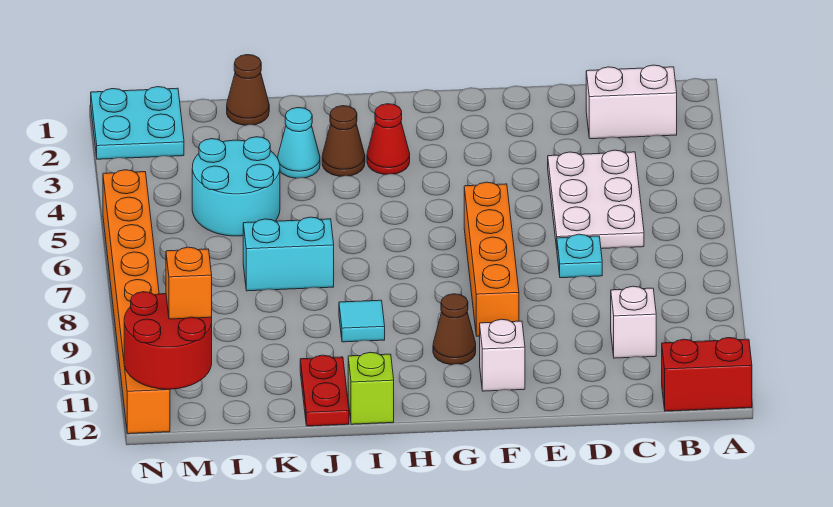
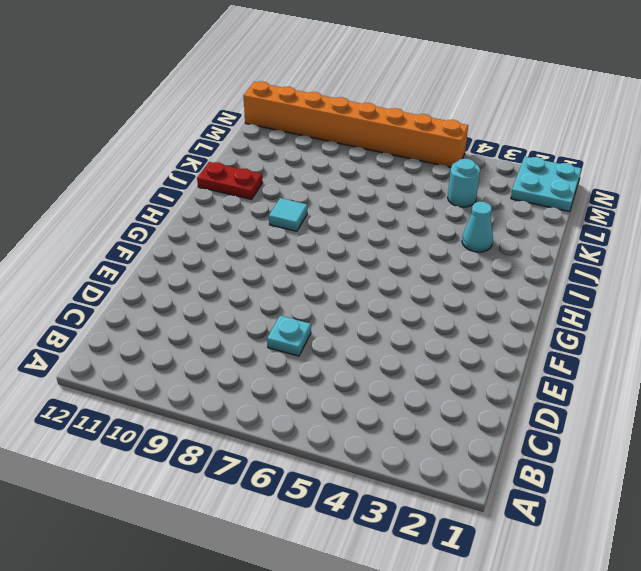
cyan round brick L4 level 1 -> cyan round brick K4:L5 level 1
none -> red brick A12:B12 level 1
none -> white brick B2:C2 level 1
none -> white plate C4:D6 level 1

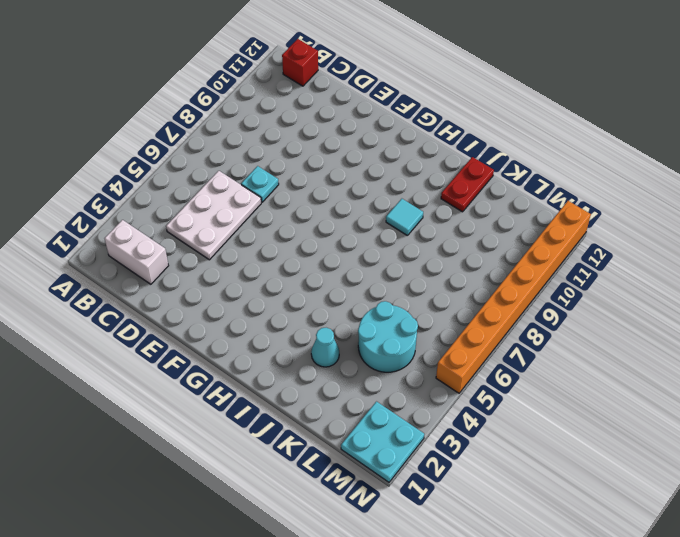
red brick B12 level 1 -> red brick A12:B12 level 1
none -> white brick C10 level 1
none -> orange brick F6:F9 level 1
none -> white brick F11 level 1

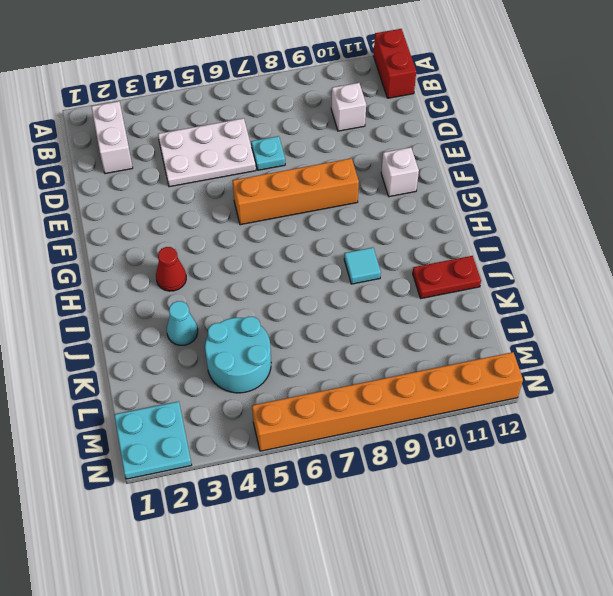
none -> brown cone G10 level 1
none -> brown cone I3 level 1
none -> lime brick I12 level 1

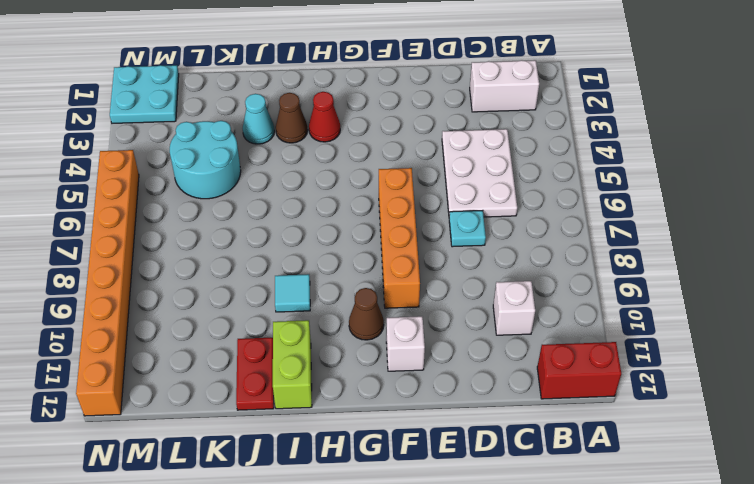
lime brick I11:I12 level 1 -> lime brick I12 level 1
none -> cyan brick J7:K7 level 1
none -> brown cone K1 level 1
none -> red round brick M11:N12 level 2

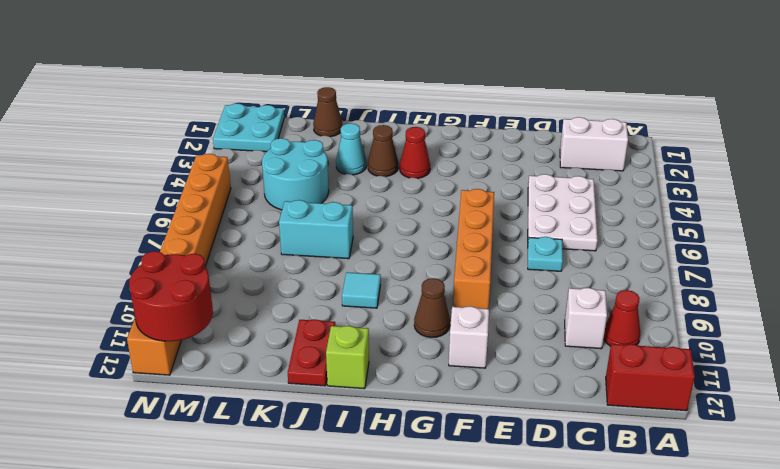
red cone B10 level 1 -> none
none -> orange brick M11 level 3

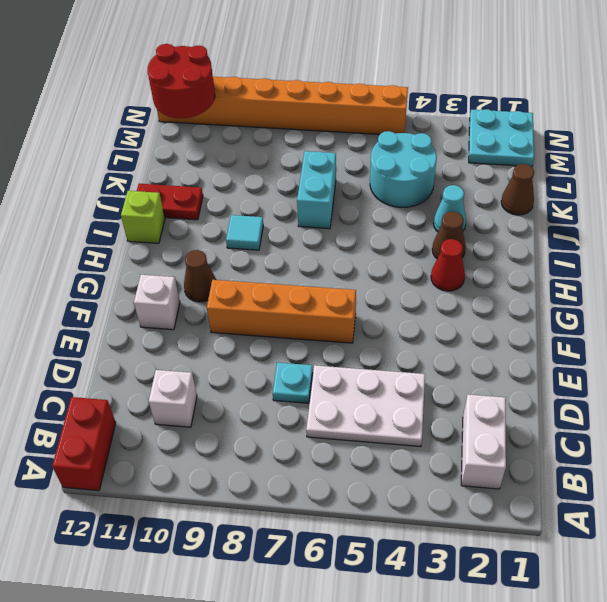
none -> orange brick M11 level 3

